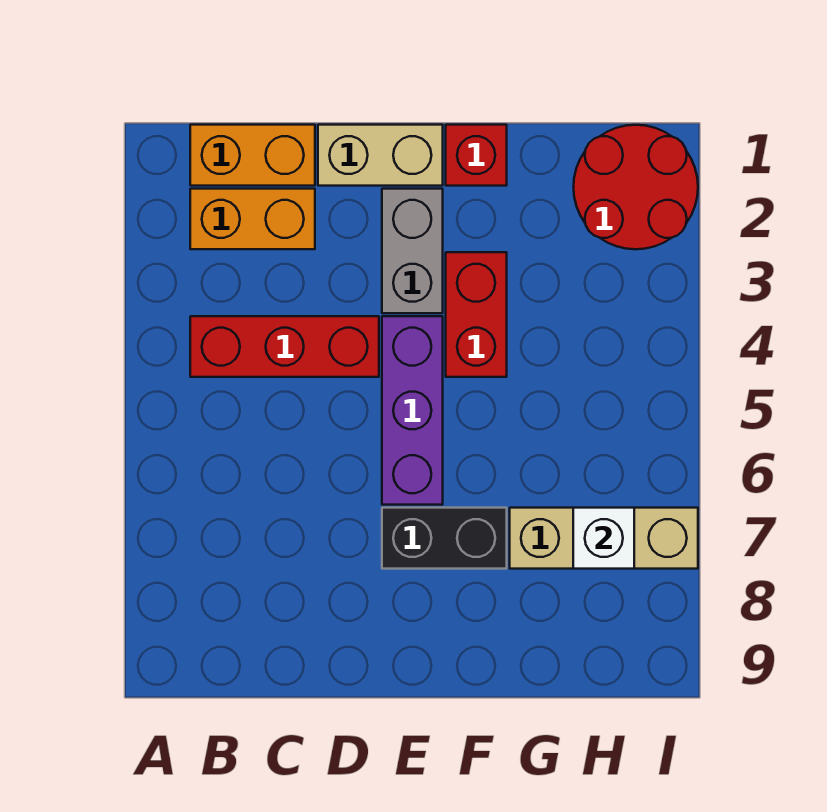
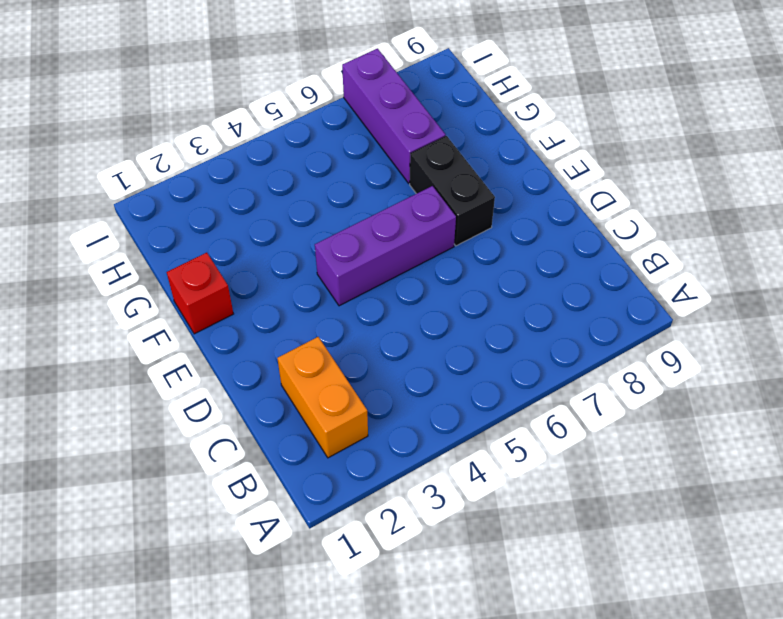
purple brick G7:I7 level 1 -> tan brick G7:I7 level 1
none -> orange brick B1:C1 level 1
none -> red brick B4:D4 level 1
none -> tan brick D1:E1 level 1

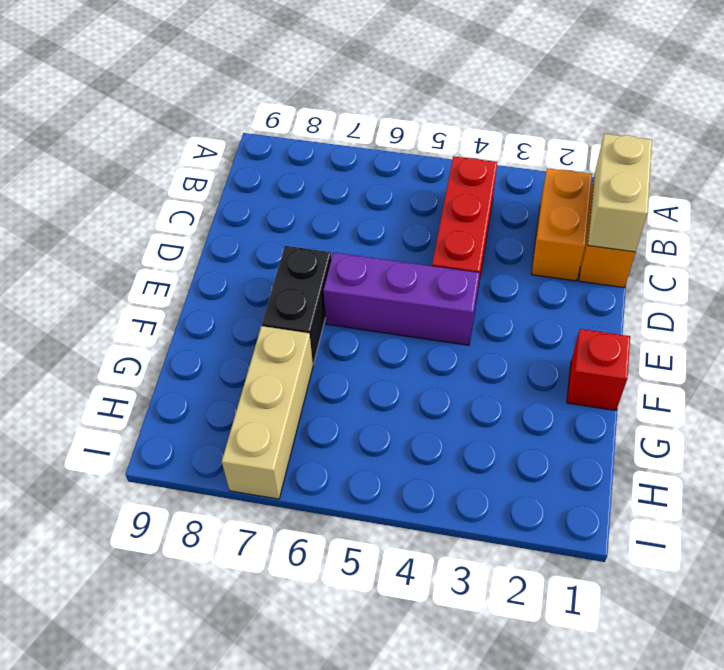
tan brick B1:C1 level 2 -> tan brick D1:E1 level 1
none -> grey brick E2:E3 level 1
none -> red brick F3:F4 level 1
none -> red round brick H1:I2 level 1

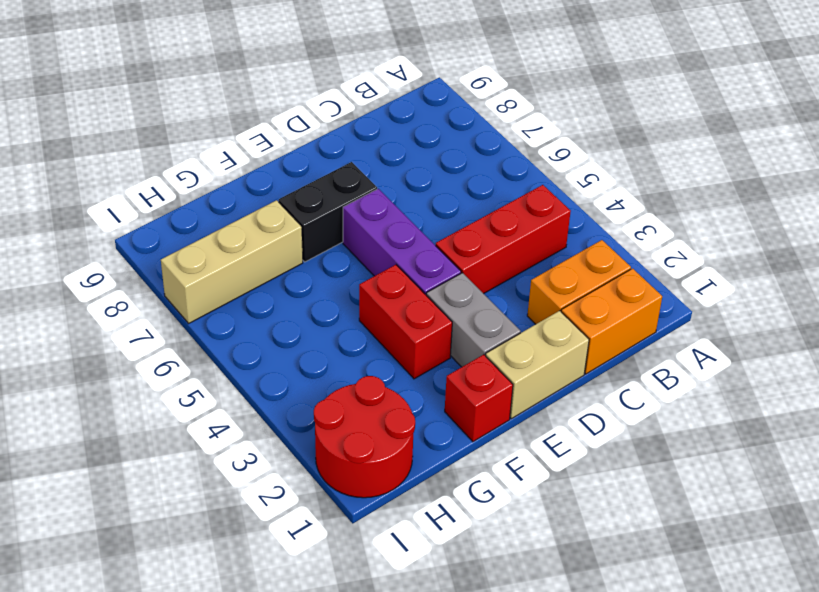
none -> white brick H7 level 2

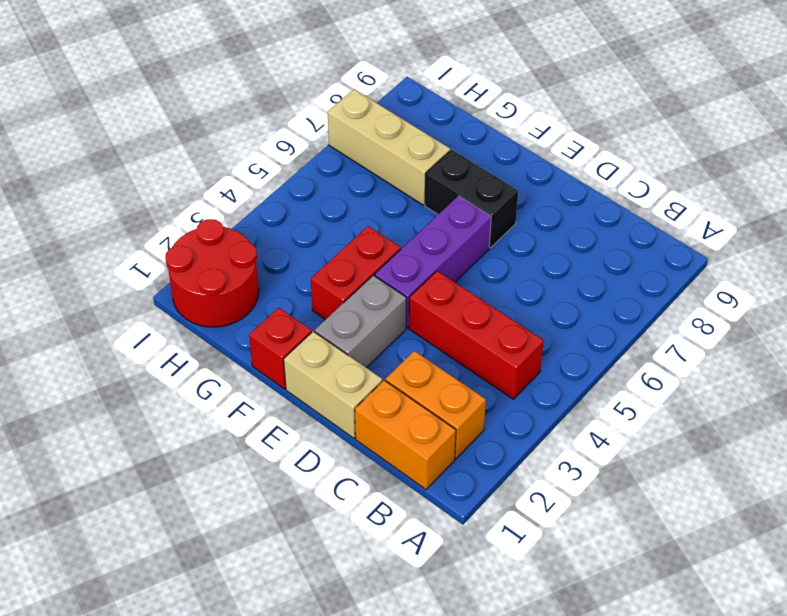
none -> white brick H7 level 2

